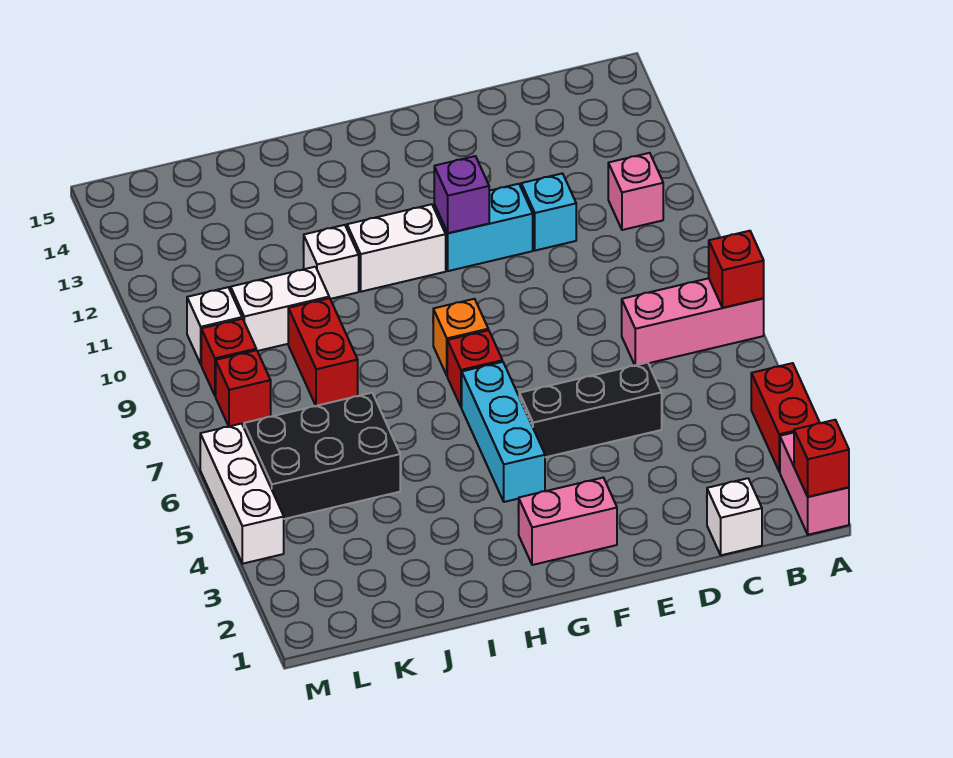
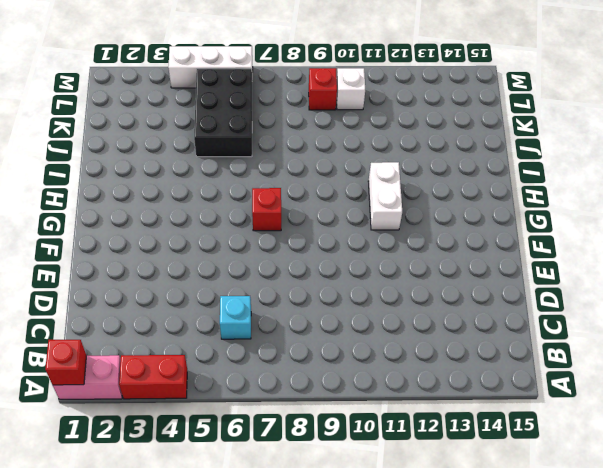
cyan brick C6 level 1 -> cyan brick D11 level 1
none -> pink brick A7:C7 level 1
none -> pink brick B11 level 1
none -> white brick C1 level 1

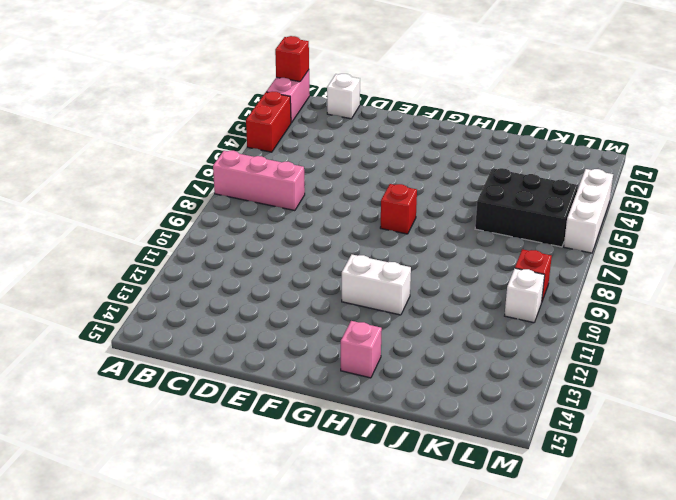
pink brick H14 level 1 -> pink brick B11 level 1
none -> black brick D5:F5 level 1
none -> cyan brick D11 level 1
none -> cyan brick E11:F11 level 1

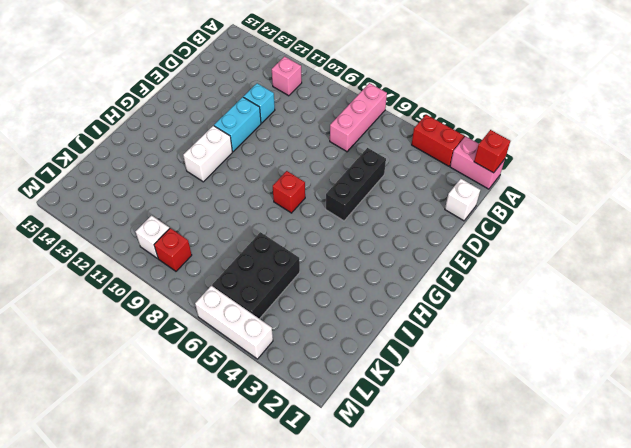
none -> pink brick F2:G2 level 1
none -> cyan brick G4:G6 level 1
none -> orange brick G8 level 1

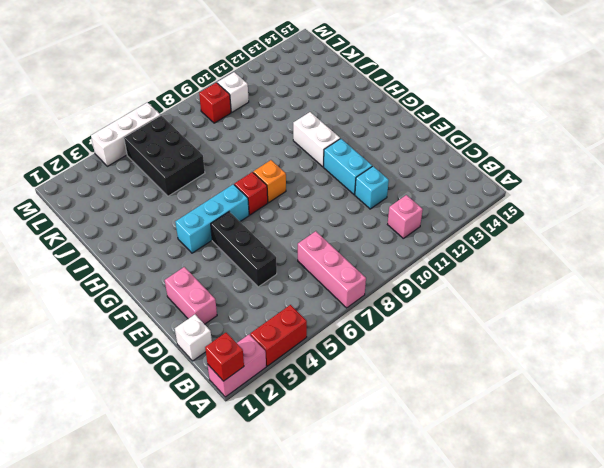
pink brick D2:E2 level 1 -> pink brick F2:G2 level 1
none -> white brick I11 level 1
none -> red brick J8:J9 level 1
none -> white brick J10:K10 level 1

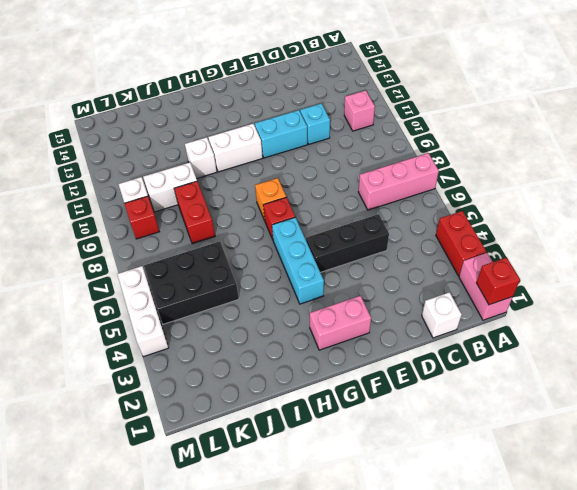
none -> red brick L8 level 1
none -> red brick A7 level 2
none -> purple brick F11 level 2

